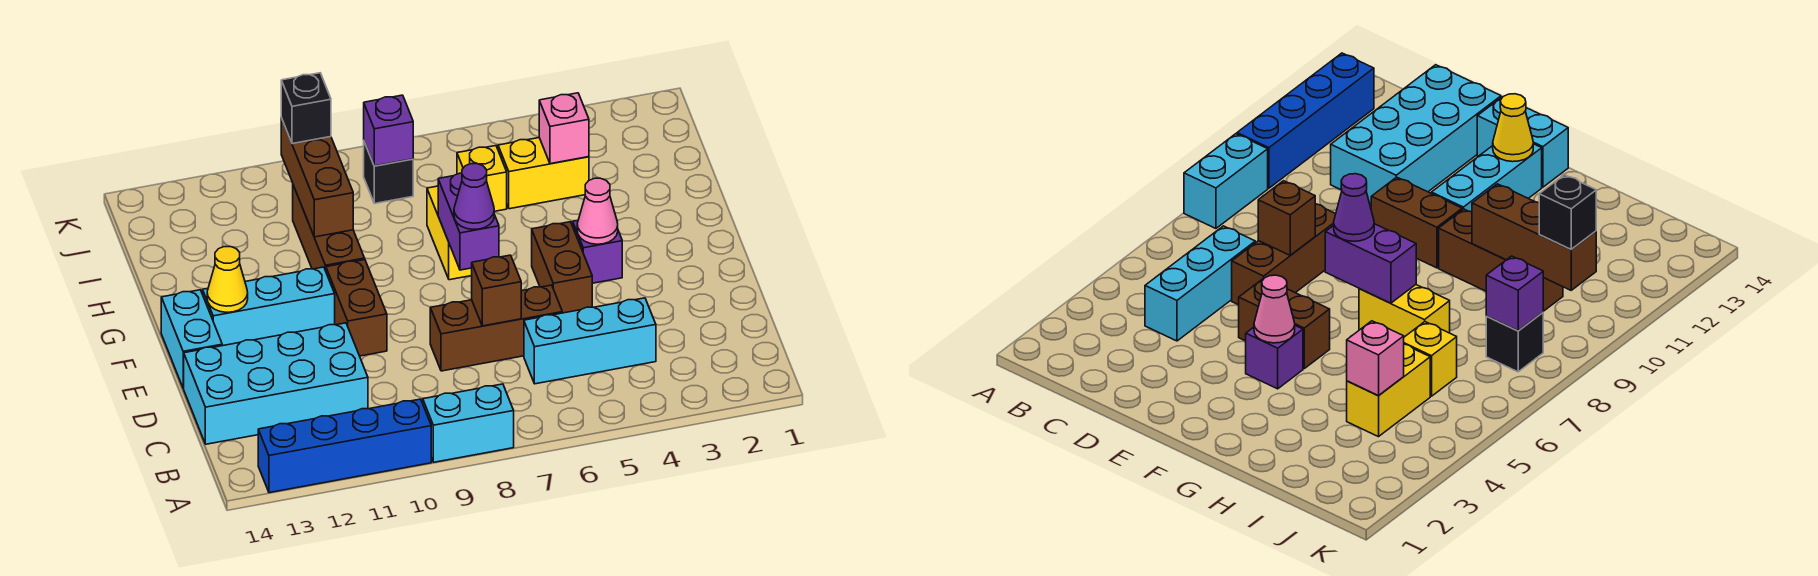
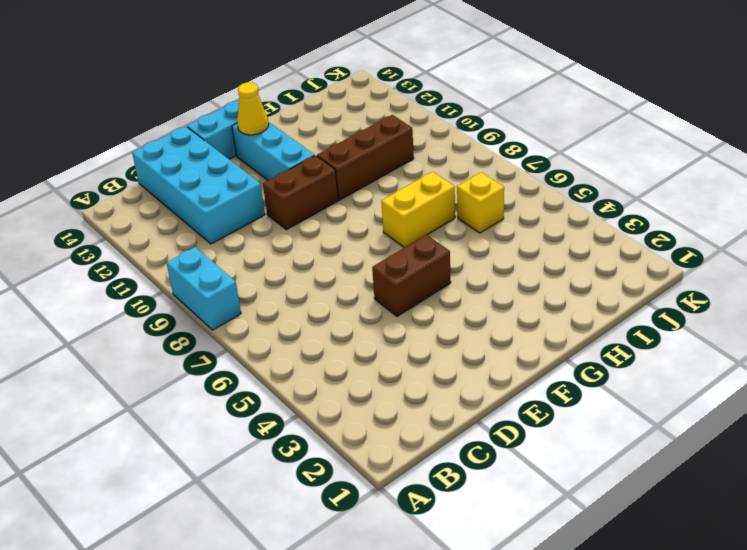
none -> blue brick A10:A13 level 1
none -> cyan brick C4:C6 level 1
none -> brown brick D6:D8 level 1

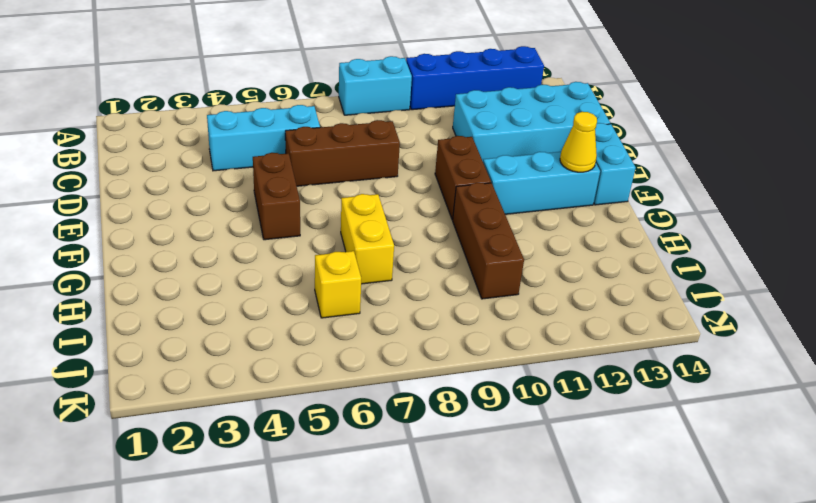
none -> purple brick F4 level 1
none -> yellow brick I4:I5 level 1
none -> black brick J8 level 1

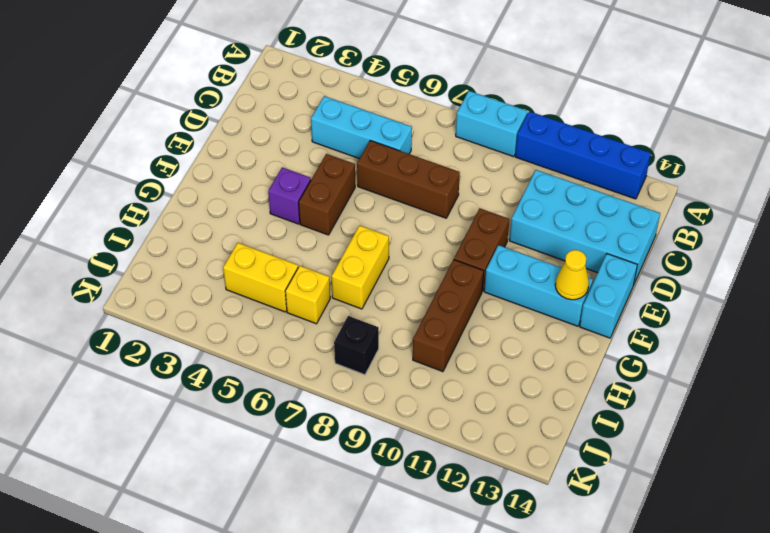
none -> brown brick D7 level 2
none -> pink cone F4 level 2
none -> purple brick F7:G7 level 2

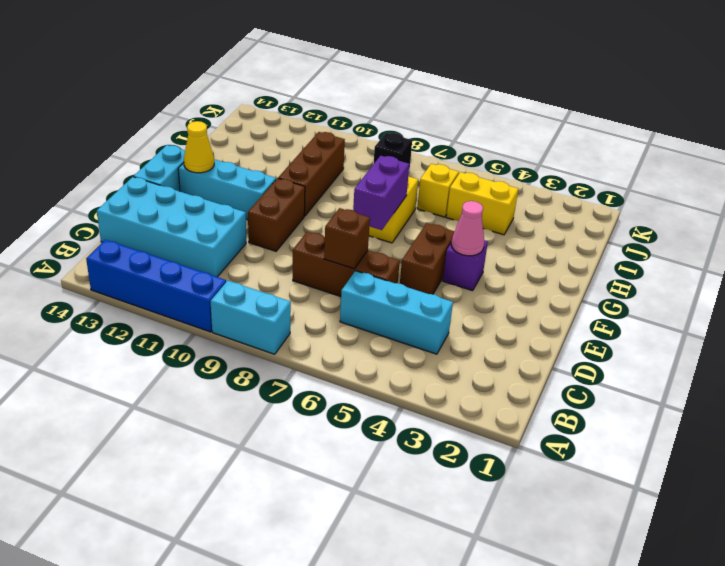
none -> brown brick H10:J10 level 2
none -> pink brick I4 level 2
none -> purple brick J8 level 2

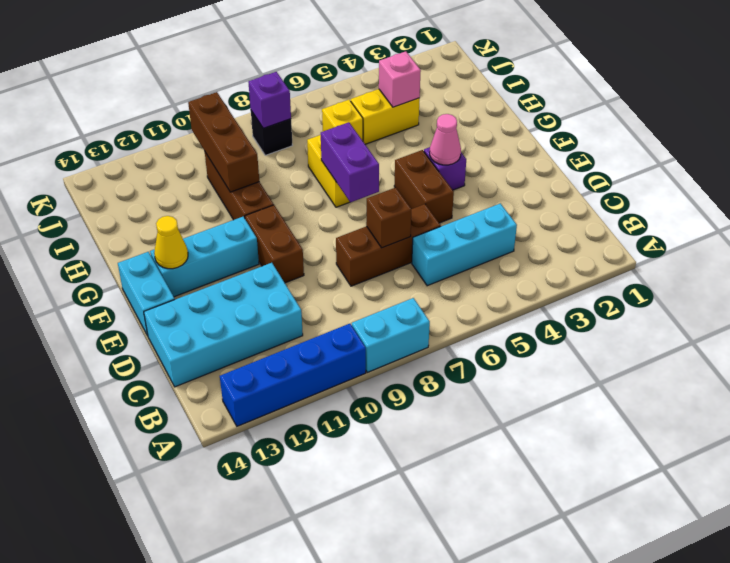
none -> purple cone F7 level 3
none -> black brick J10 level 3

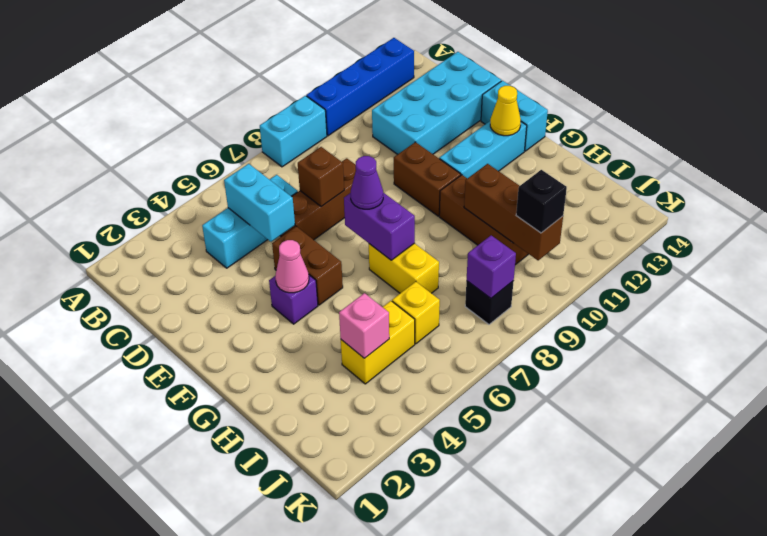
cyan brick C5:D5 level 2 -> none

